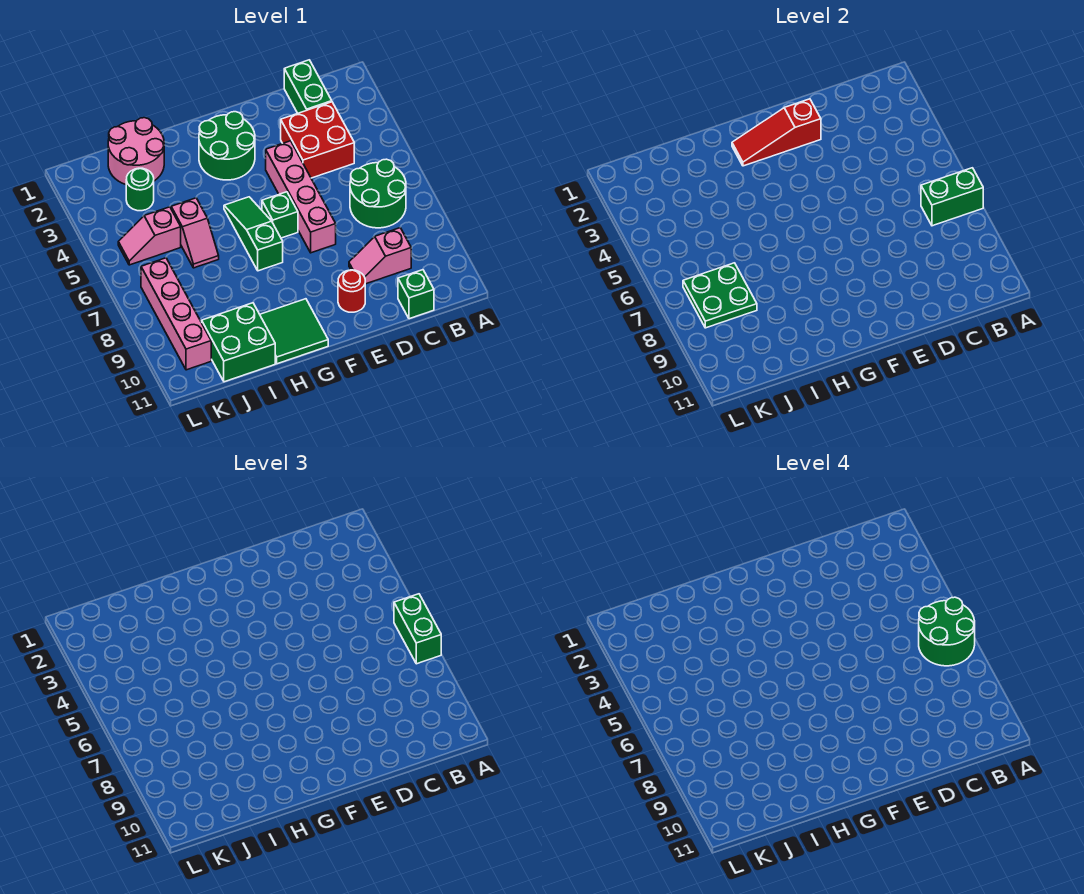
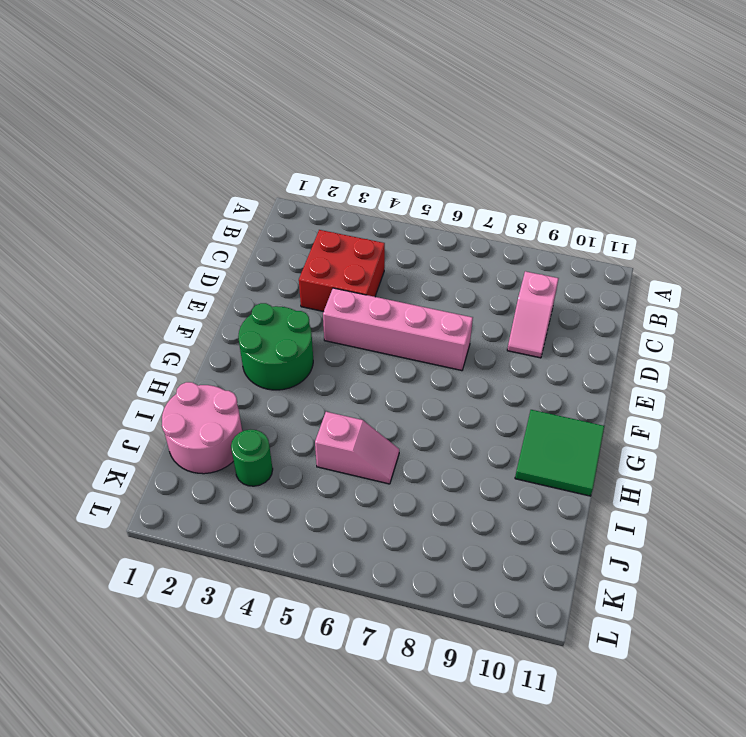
none -> green round brick B6:C7 level 1
none -> green brick C1:C2 level 1
none -> green brick C11 level 1

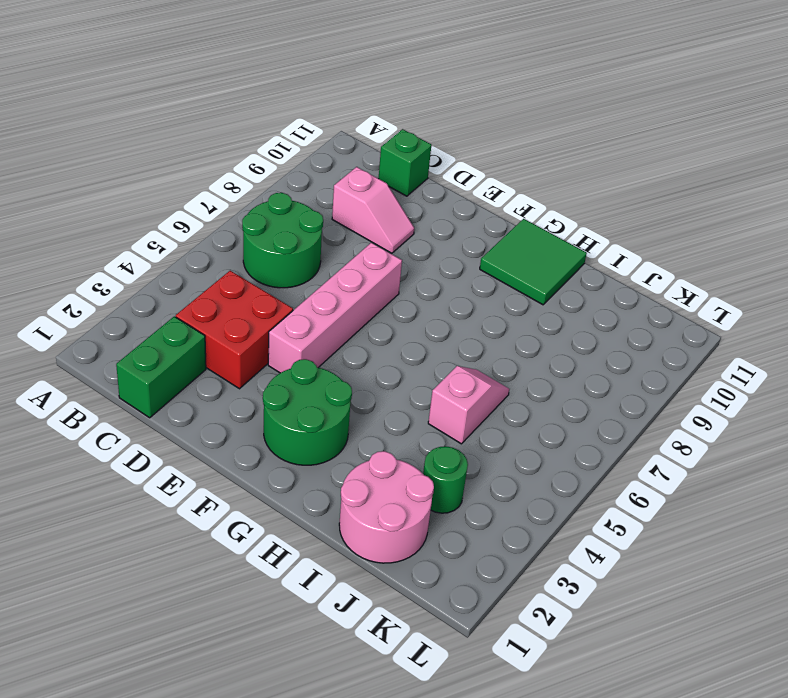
none -> red round brick E10 level 1
none -> green brick F6 level 1
none -> green slope G5:G7 level 1 top 7

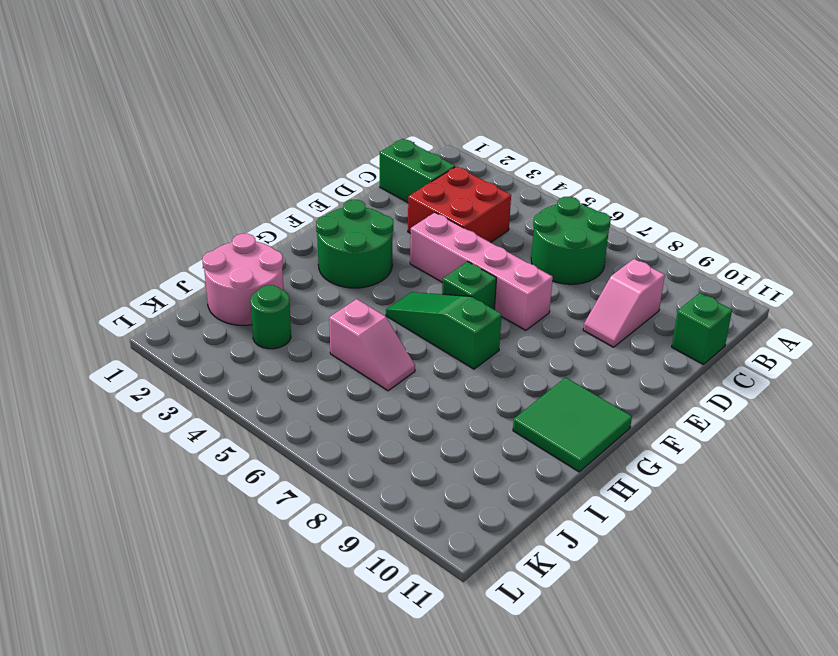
none -> red round brick E10 level 1
none -> green brick I10:J11 level 1
none -> pink slope J5:K5 level 1 top J

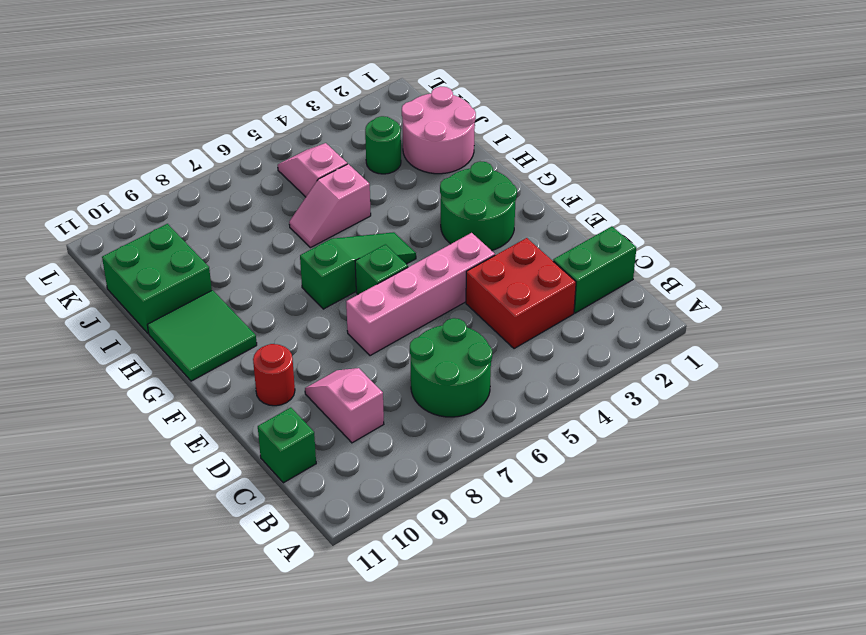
none -> pink brick K7:K10 level 1
none -> green brick A7:B7 level 2
none -> red slope E2:G2 level 2 top E

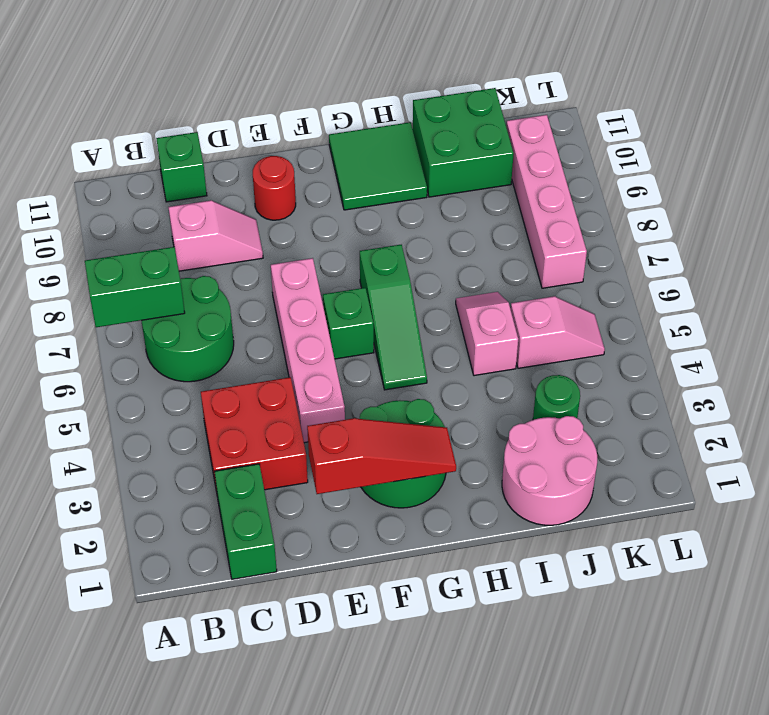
none -> green plate J7:K8 level 2
none -> green brick A6:A7 level 3
none -> green round brick A6:B7 level 4

